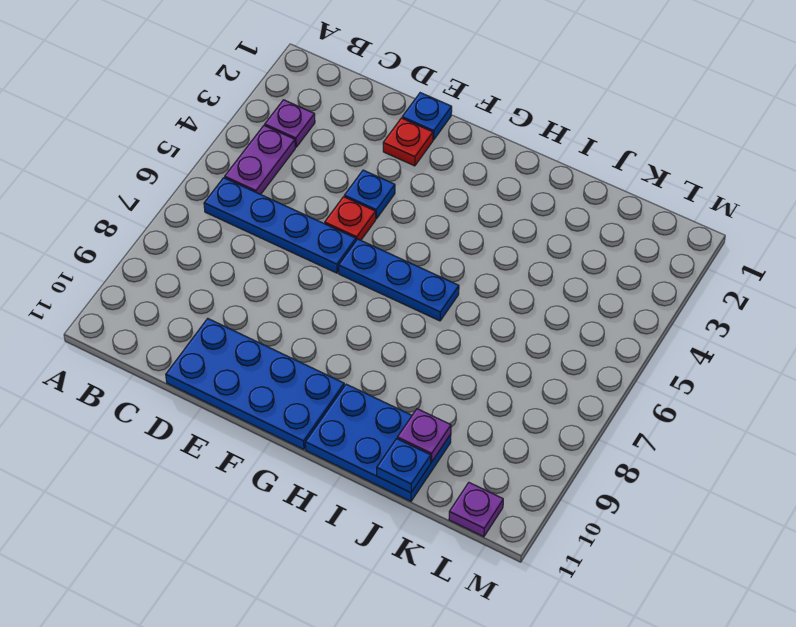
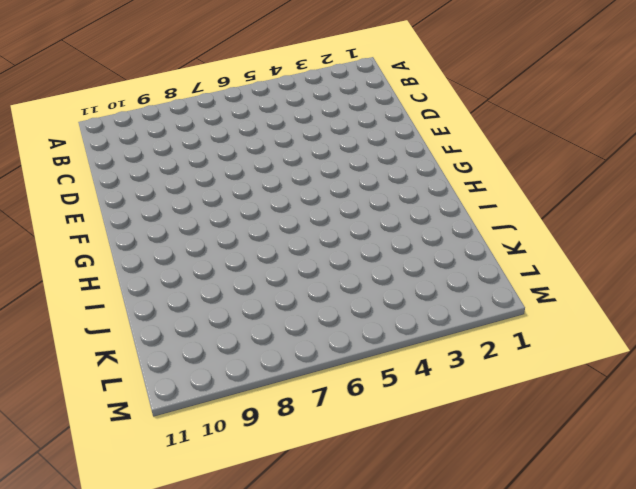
none -> purple plate B3 level 1
none -> purple plate B4:B5 level 1
none -> blue plate B6:E6 level 1

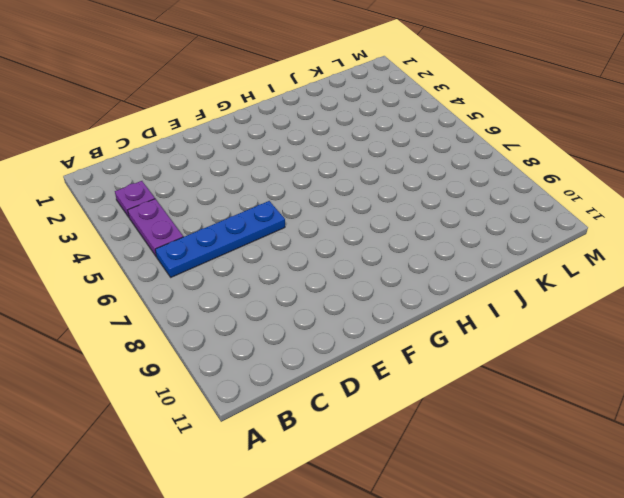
none -> blue plate D10:G11 level 1
none -> blue plate E1 level 1
none -> red plate E2 level 1

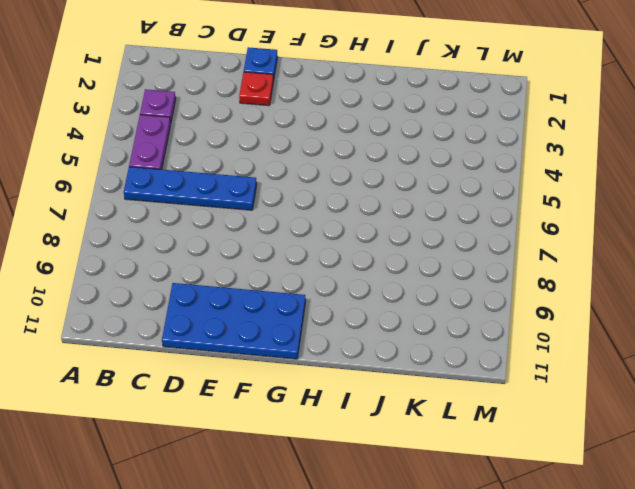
none -> blue plate E4 level 1
none -> red plate E5 level 1
none -> blue plate F6:H6 level 1

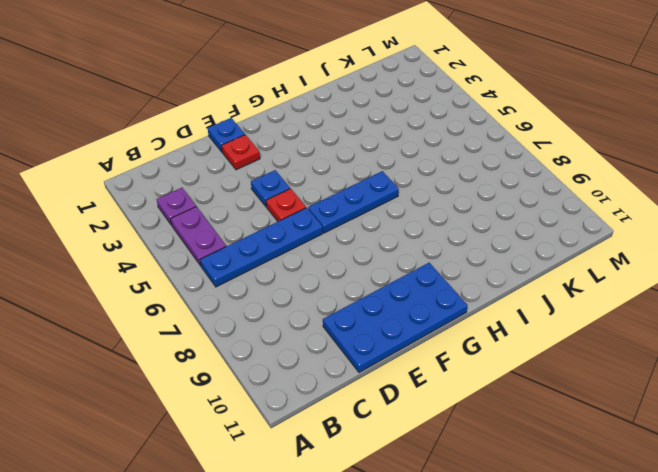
none -> blue plate H10:J11 level 1
none -> purple plate L11 level 1
none -> purple plate J10 level 2

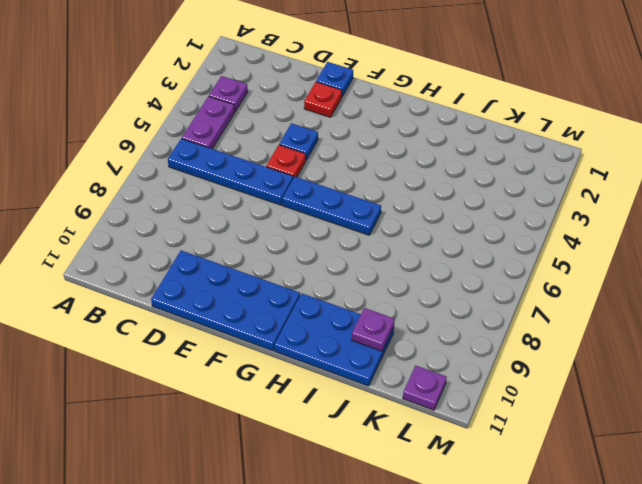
none -> blue plate J11 level 2

